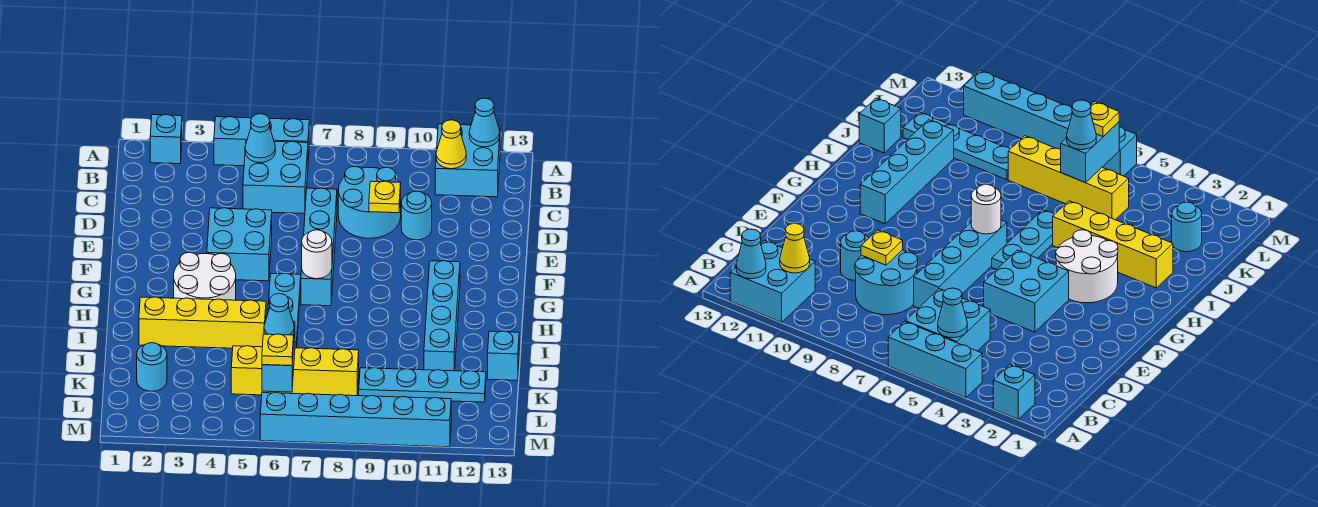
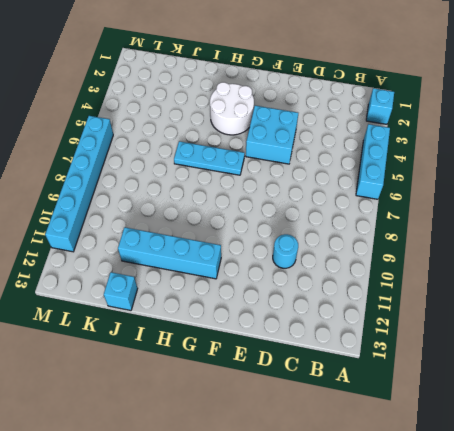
none -> cyan brick A11:B12 level 1
none -> cyan brick B5:C6 level 1
none -> cyan round brick C8:D9 level 1

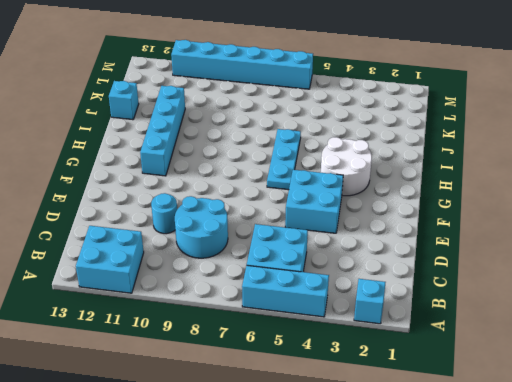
none -> cyan brick D7:G7 level 1
none -> yellow brick I2:I5 level 1
none -> cyan round brick K2 level 1

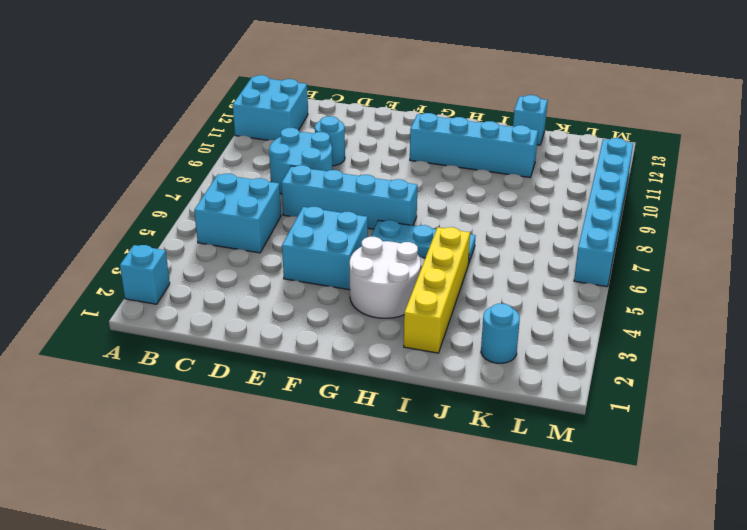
none -> cyan brick A4:A6 level 1
none -> yellow brick K5:K8 level 1
none -> cyan plate K9:K12 level 1

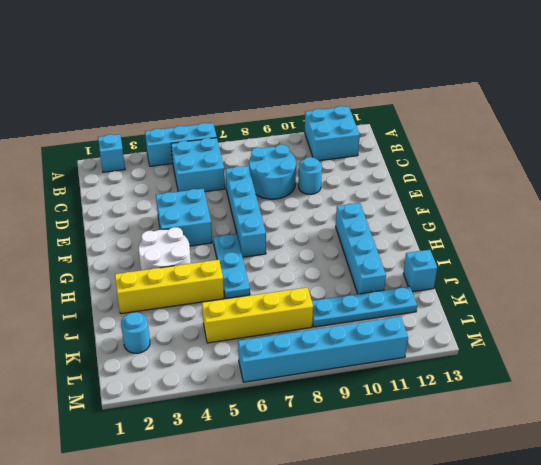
none -> cyan cone A12 level 2
none -> cyan cone B5 level 2
none -> yellow cone B11 level 2

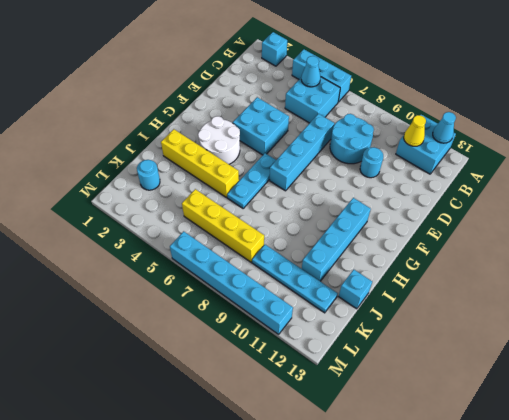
none -> yellow plate D9 level 2
none -> white round brick G7 level 2
none -> cyan brick K6:L6 level 2

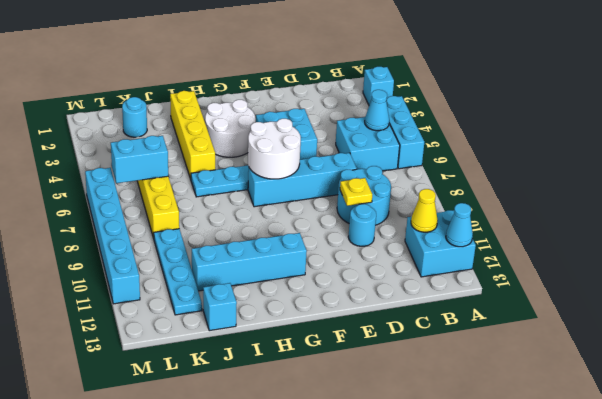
white round brick F6:G7 level 2 -> white round brick G7 level 2
none -> cyan cone K6 level 3
none -> yellow plate L6 level 3

